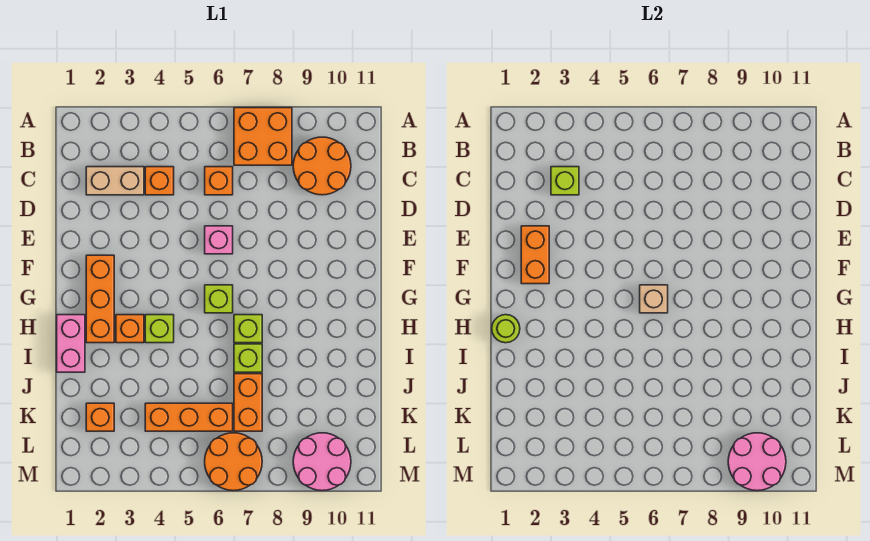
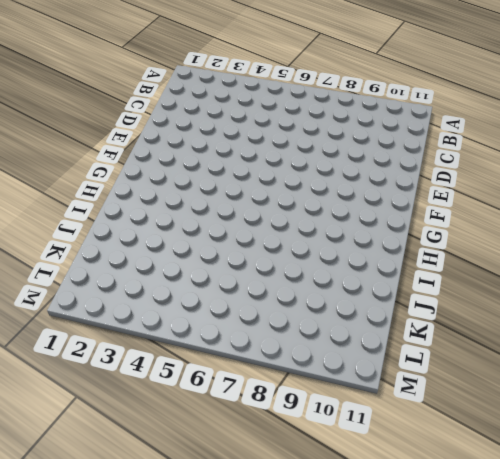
none -> orange brick A7:B8 level 1
none -> orange round brick B9:C10 level 1
none -> tan brick C2:C3 level 1

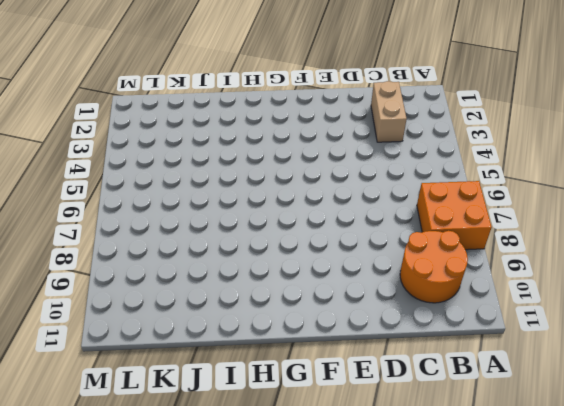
none -> orange brick C4 level 1
none -> orange brick C6 level 1
none -> pink brick E6 level 1

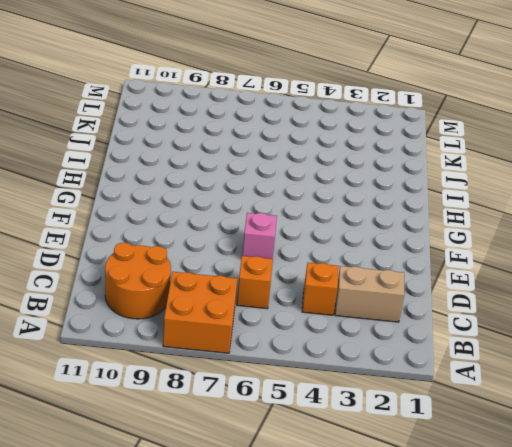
none -> orange brick F2:H2 level 1
none -> lime brick G6 level 1
none -> pink brick H1:I1 level 1

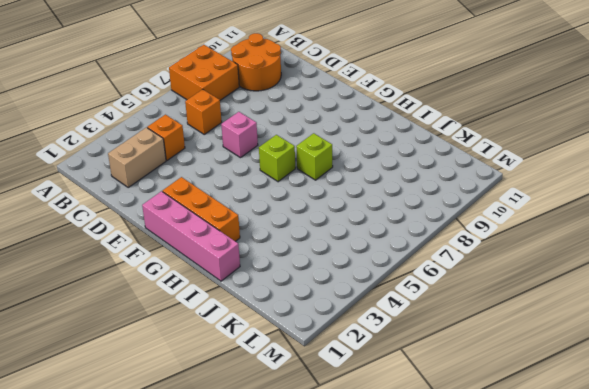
pink brick F1:I1 level 1 -> pink brick H1:I1 level 1
none -> orange brick H3 level 1
none -> lime brick H4 level 1
none -> lime brick I7 level 1

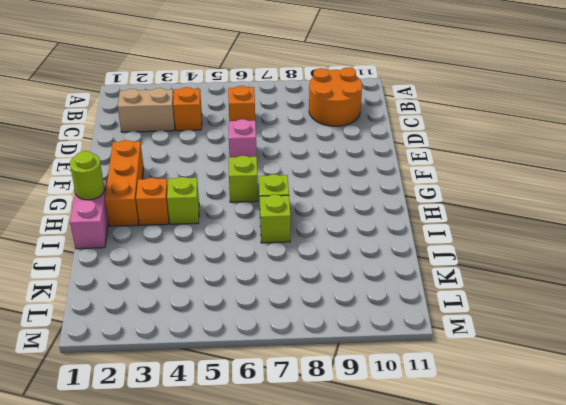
none -> orange brick A7:B8 level 1
none -> orange brick J7:K7 level 1
none -> orange brick K2 level 1

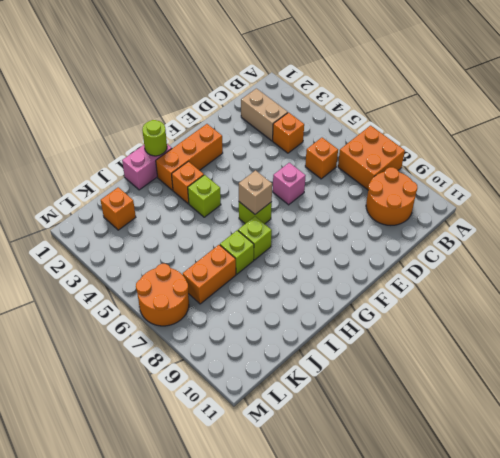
none -> orange brick K4:K6 level 1
none -> pink round brick L9:M10 level 1
none -> lime brick C3 level 2

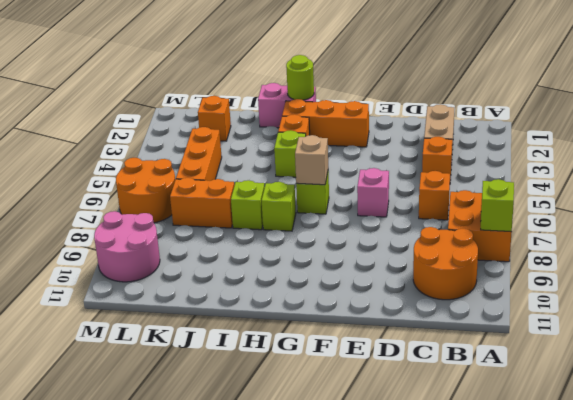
lime brick A8 level 2 -> lime brick C3 level 2
none -> orange brick E2:F2 level 2
none -> pink round brick L9:M10 level 2

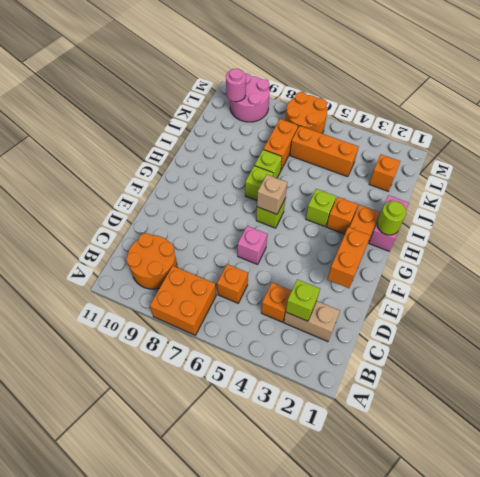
pink round brick L10 level 2 -> pink round brick L9:M10 level 2

